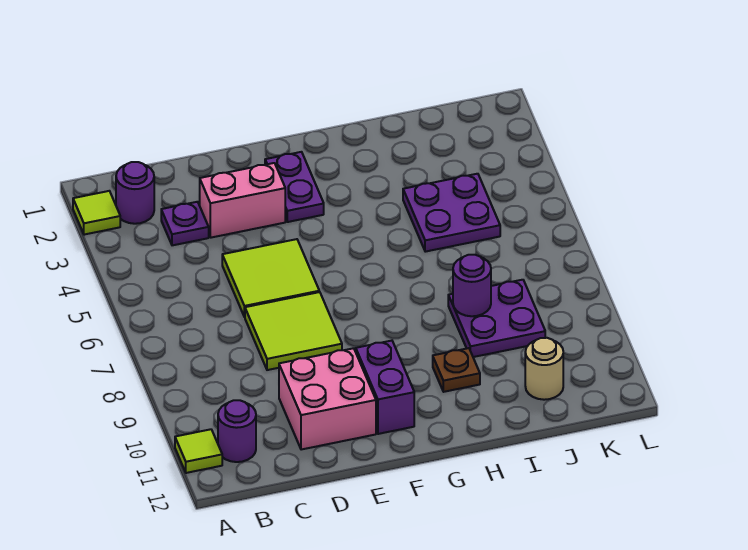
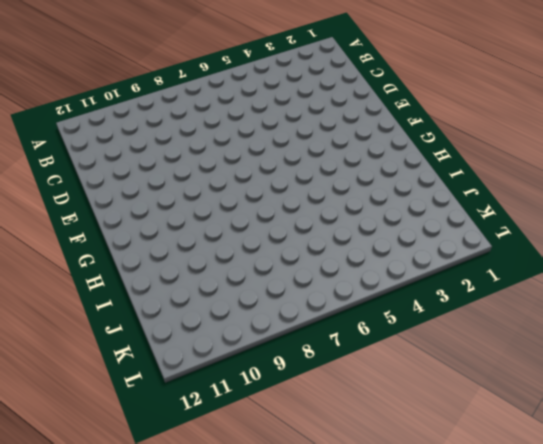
none -> lime tile A2 level 1
none -> lime tile A11 level 1
none -> purple round brick B2 level 1

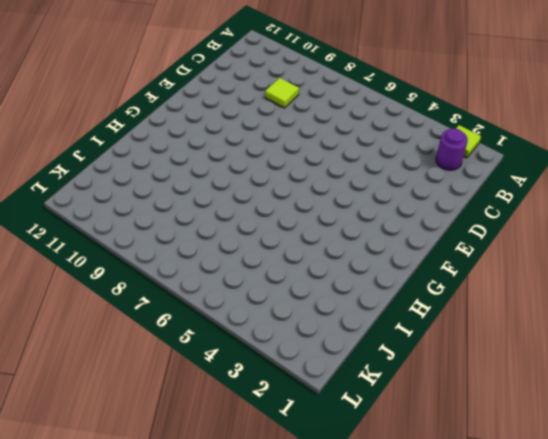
lime tile C9 level 1 -> lime tile A11 level 1
none -> purple round brick B11 level 1
none -> purple plate C3 level 1
none -> pink brick D3:E3 level 1

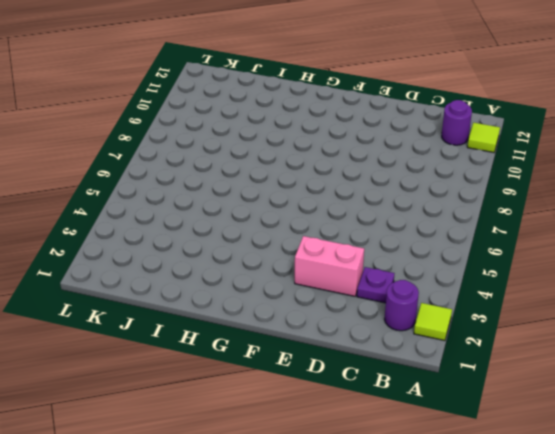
none -> lime tile D5:E6 level 1
none -> lime tile D7:E8 level 1
none -> pink brick D10:E11 level 1

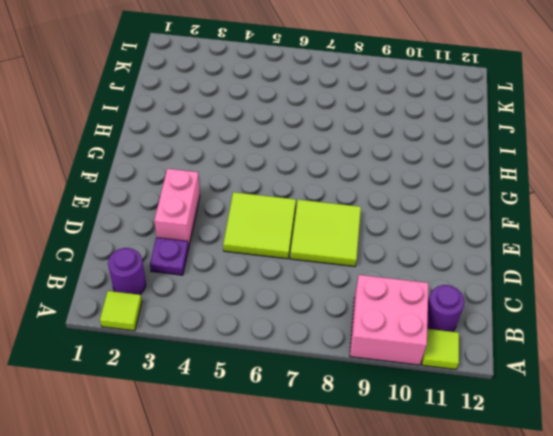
pink brick A9:B10 level 1 -> pink brick D10:E11 level 1
none -> purple plate F2:F3 level 1
none -> purple brick F10:F11 level 1
none -> brown plate H10 level 1

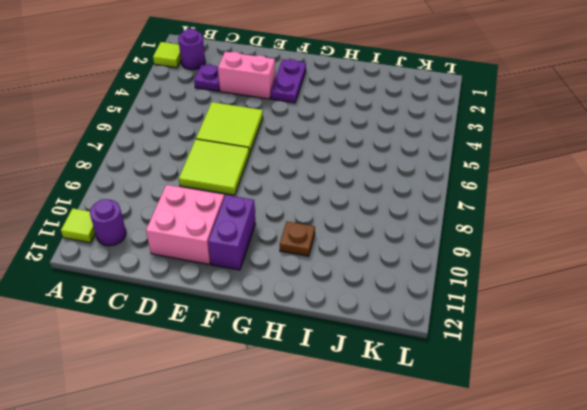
none -> purple plate I4:J5 level 1
none -> purple plate I8:J9 level 1
none -> tan round brick J11 level 1

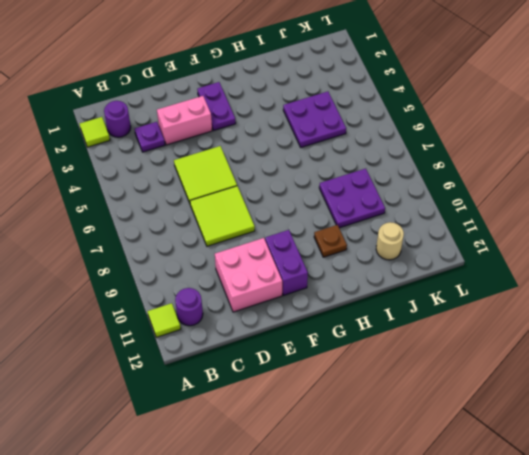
none -> purple round brick I8 level 2

